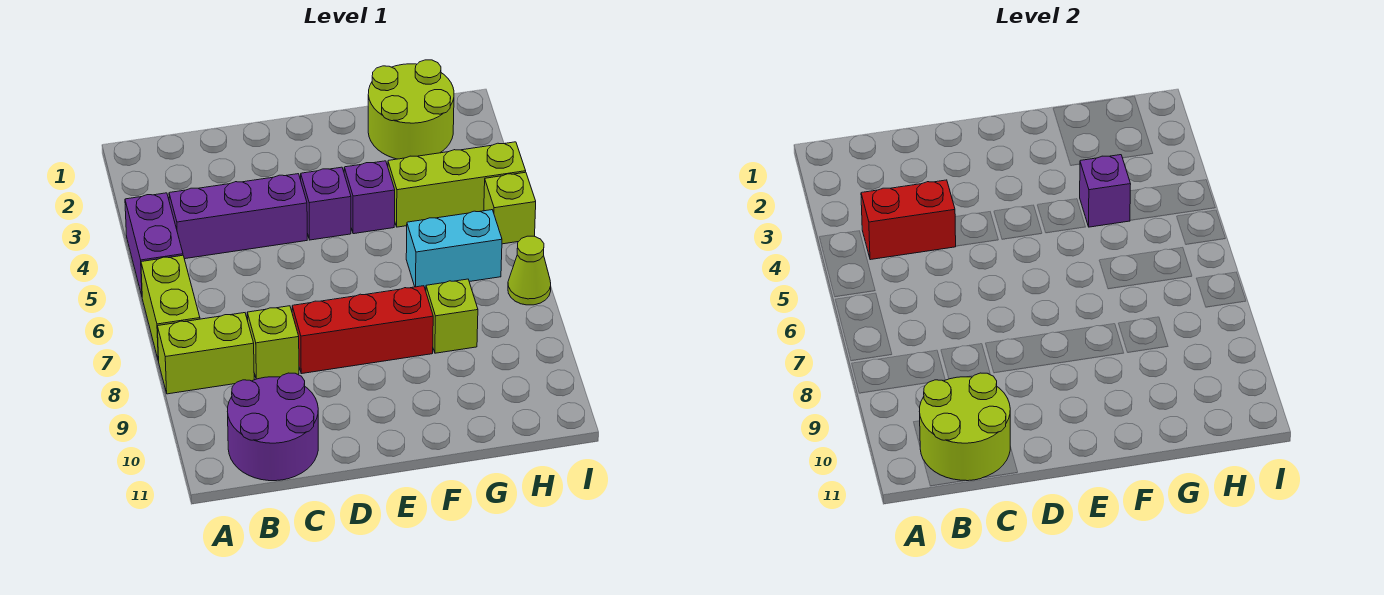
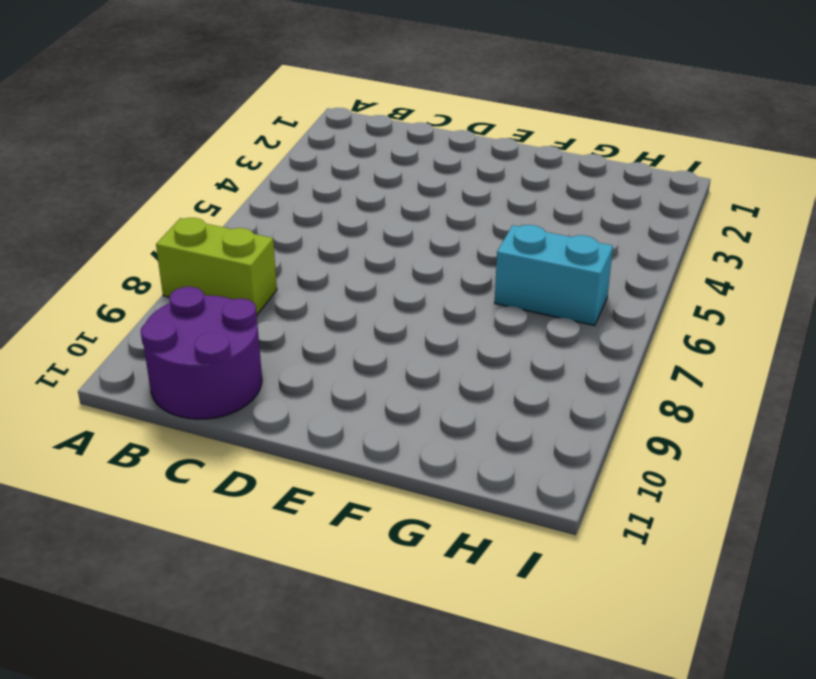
none -> purple brick A4:A5 level 1
none -> lime brick A6:A7 level 1
none -> purple brick B4:D4 level 1

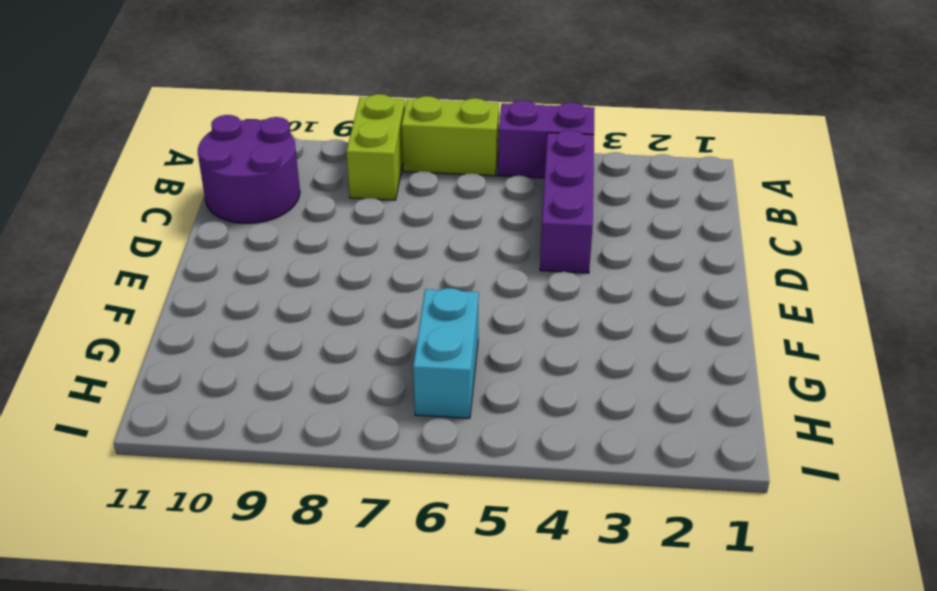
none -> lime brick C8 level 1
none -> red brick D8:F8 level 1
none -> purple brick E4 level 1

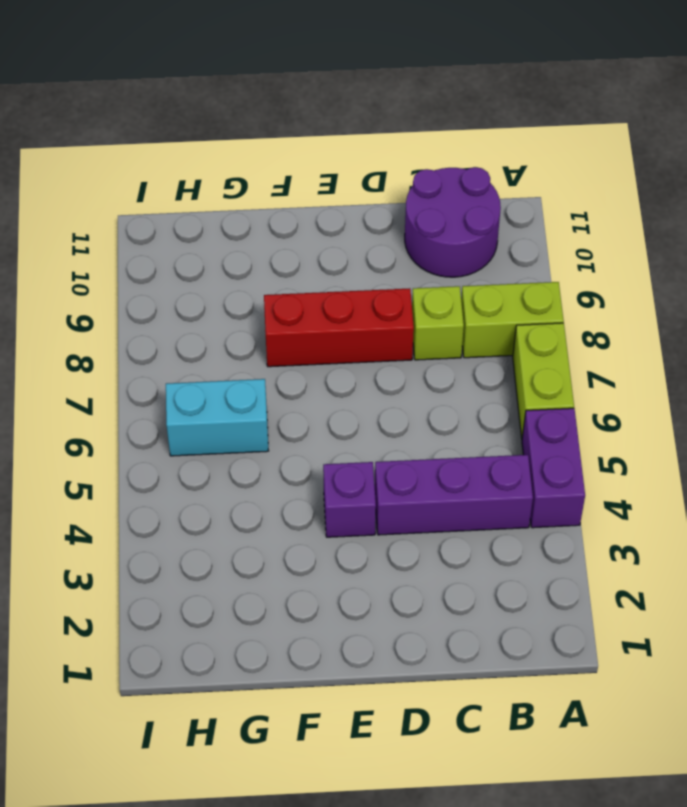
none -> purple brick F4 level 1
none -> lime round brick G1:H2 level 1
none -> lime brick G4:I4 level 1

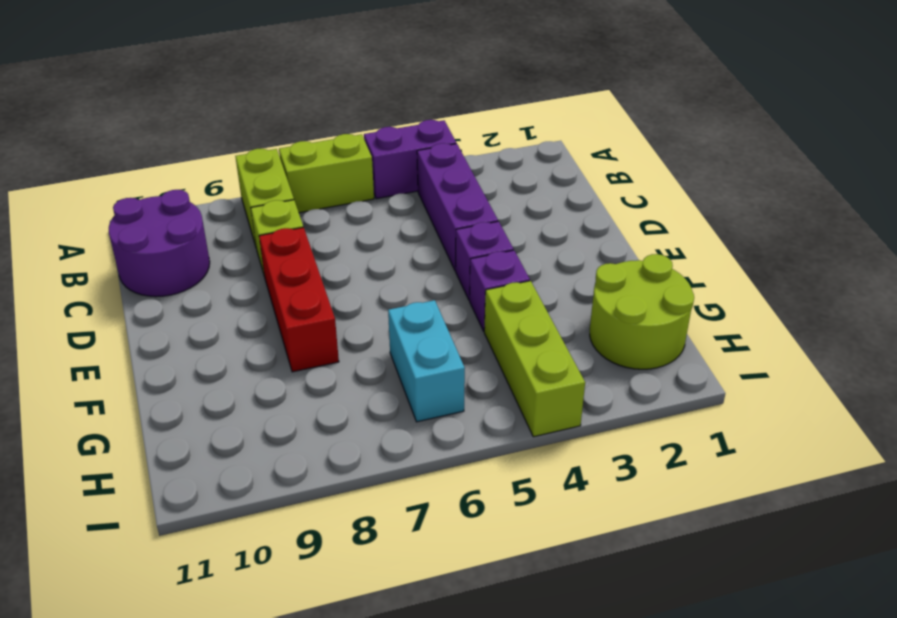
none -> lime brick G8 level 1
none -> lime brick I5 level 1
none -> lime cone I7 level 1

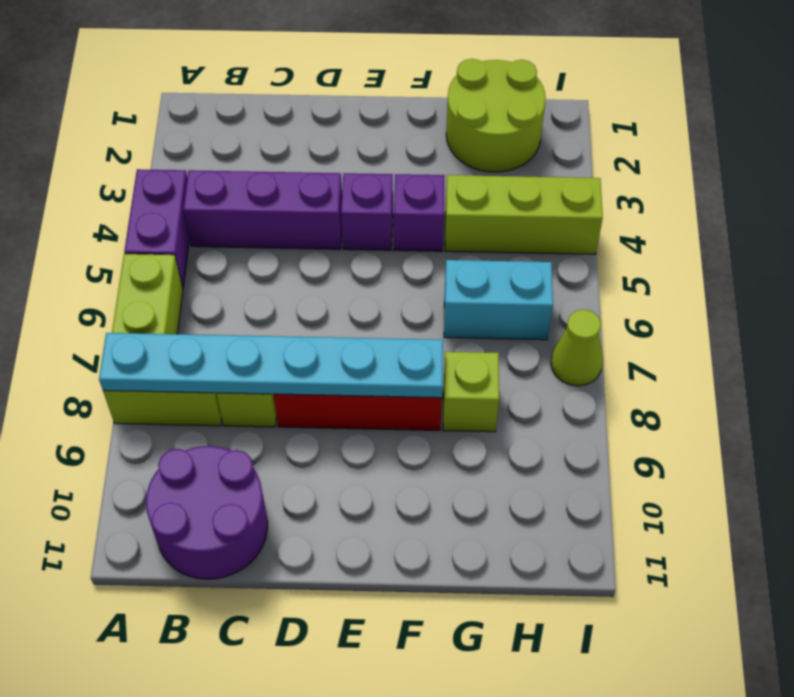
cyan plate A8:F8 level 2 -> none
none -> lime brick I5 level 1
none -> red brick B4:C4 level 2
none -> lime round brick B10:C11 level 2

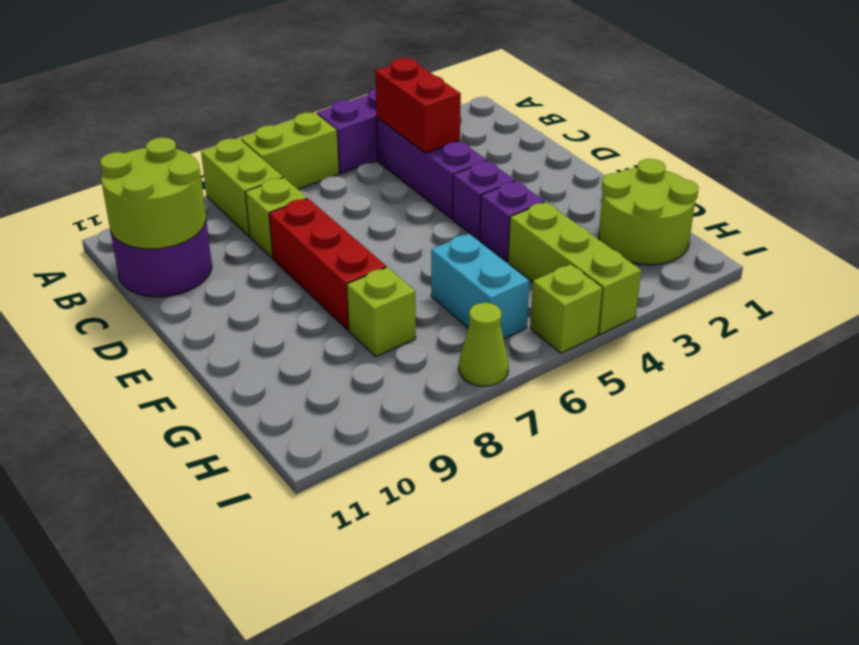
none -> purple brick G4 level 2

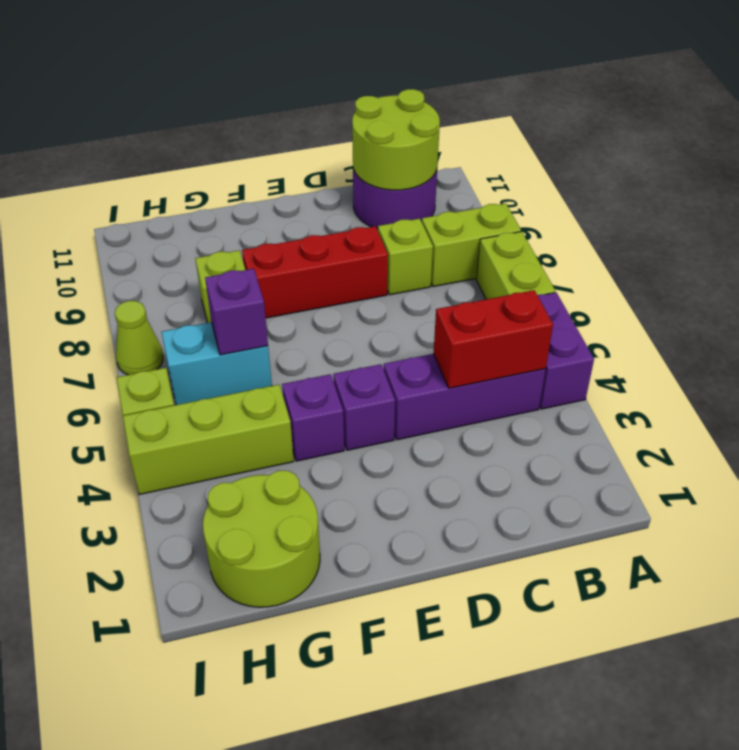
purple brick G6 level 2 -> purple brick G4 level 2

